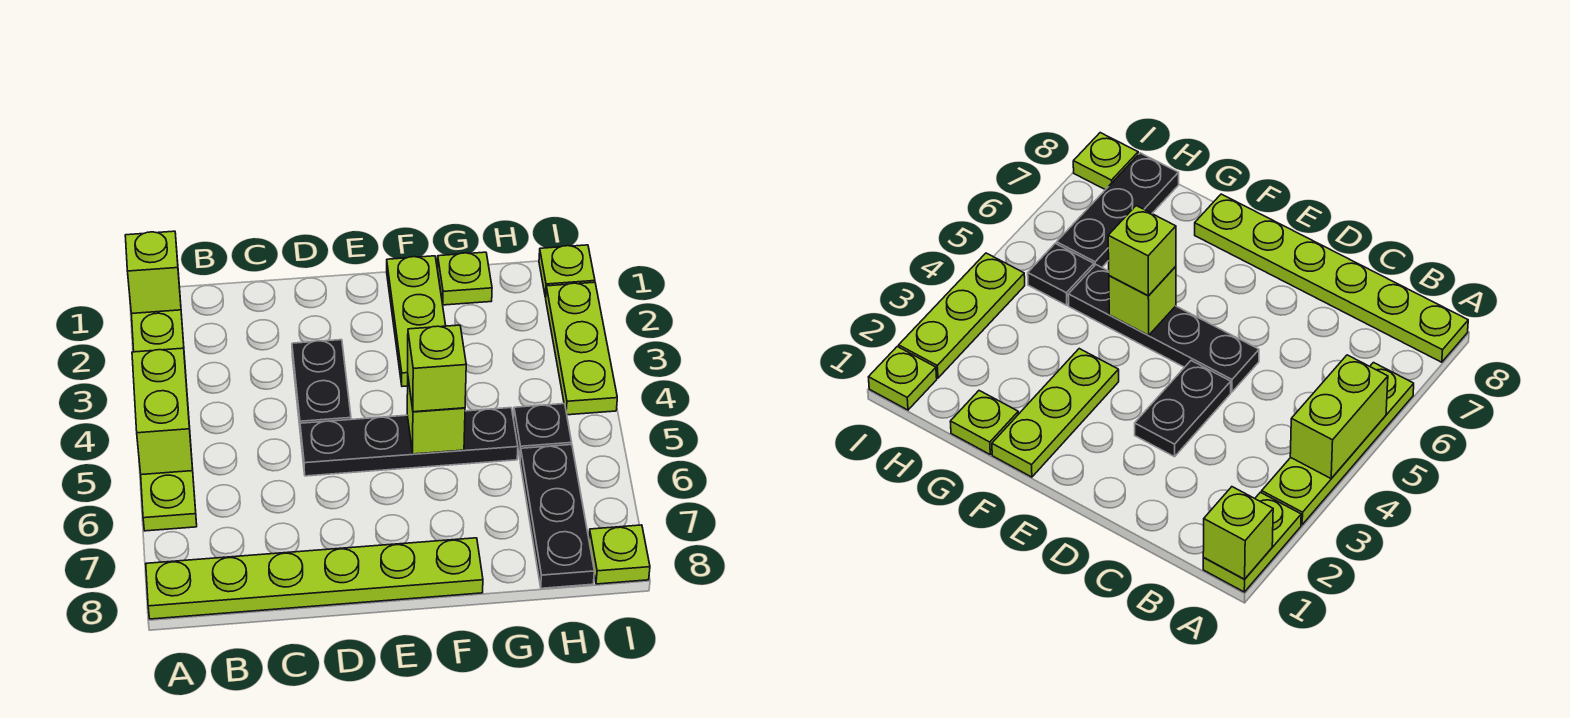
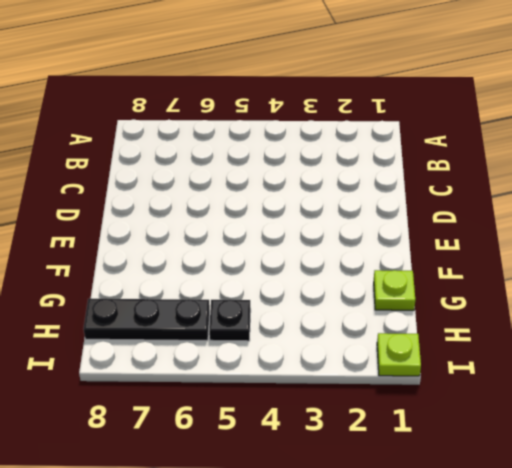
none -> lime plate A1:A2 level 1
none -> lime plate A3:A6 level 1
none -> lime plate A8:F8 level 1

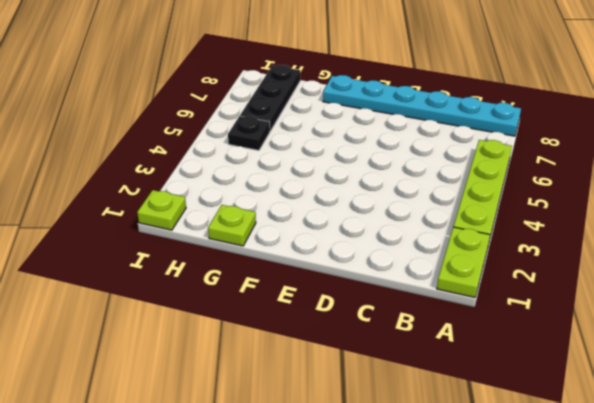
cyan plate A8:F8 level 1 -> lime plate A8:F8 level 1
none -> black plate D3:D4 level 1
none -> black plate D5:G5 level 1
none -> lime plate F1:F3 level 1

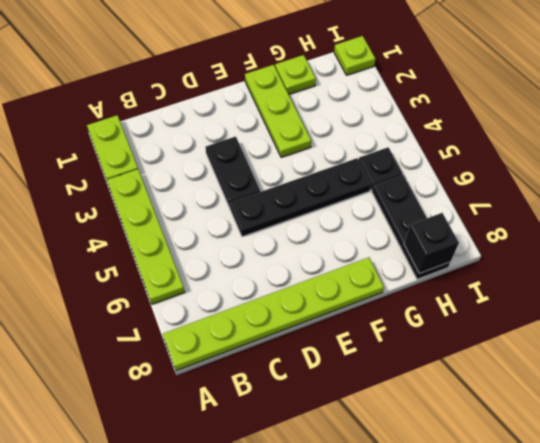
black brick H8 level 2 -> none
none -> lime plate I2:I4 level 1
none -> lime plate I8 level 1
none -> lime brick A1 level 2

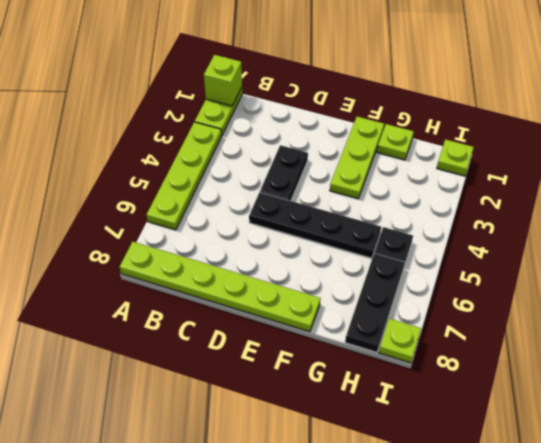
none -> lime plate I2:I4 level 1
none -> lime brick A4:A5 level 2
none -> lime brick F5 level 2

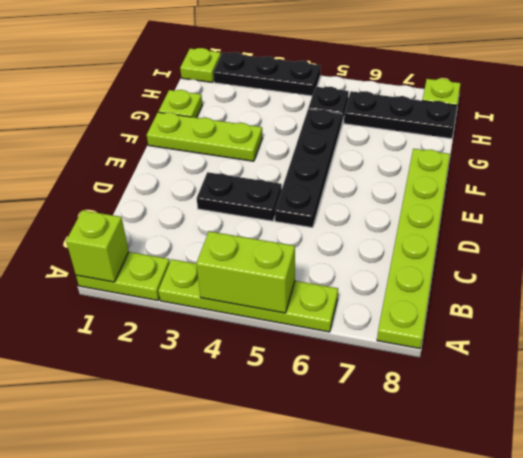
black plate I2:I4 level 1 -> lime plate I2:I4 level 1
none -> lime brick F5 level 2
none -> lime brick F5 level 3

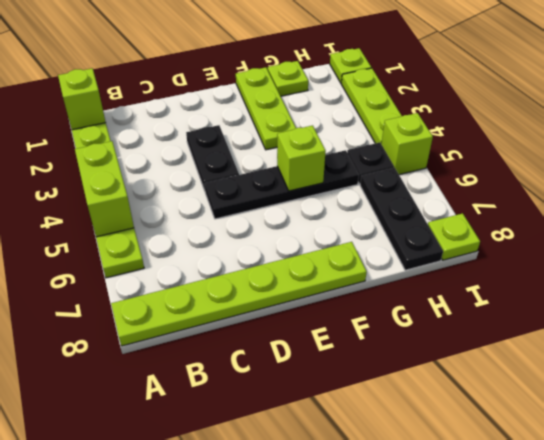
lime brick I5 level 1 -> lime brick F5 level 3

